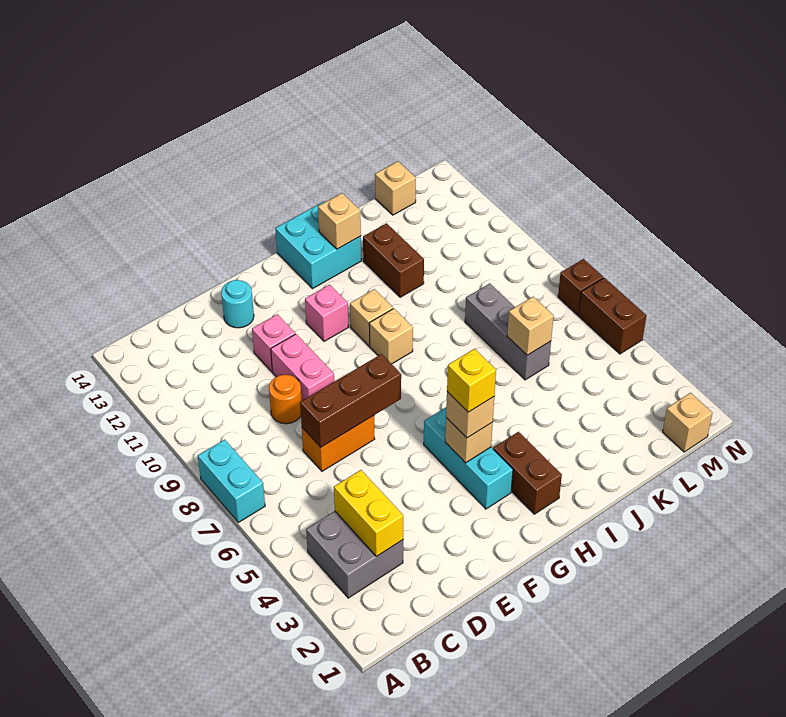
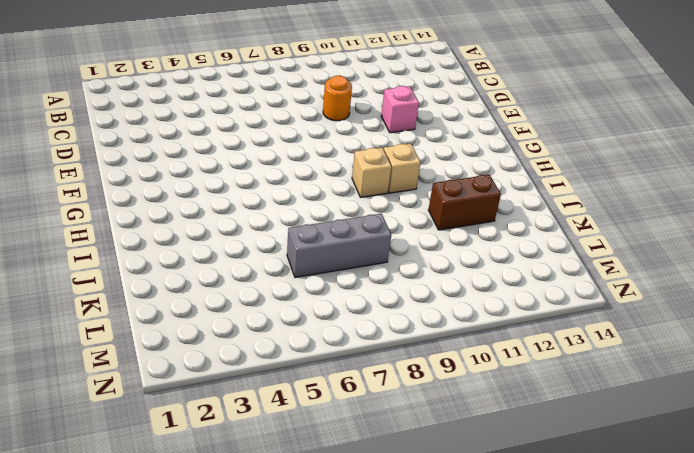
none -> cyan brick A7:A8 level 1
none -> grey brick B3:C4 level 1
none -> orange brick D7:E7 level 1

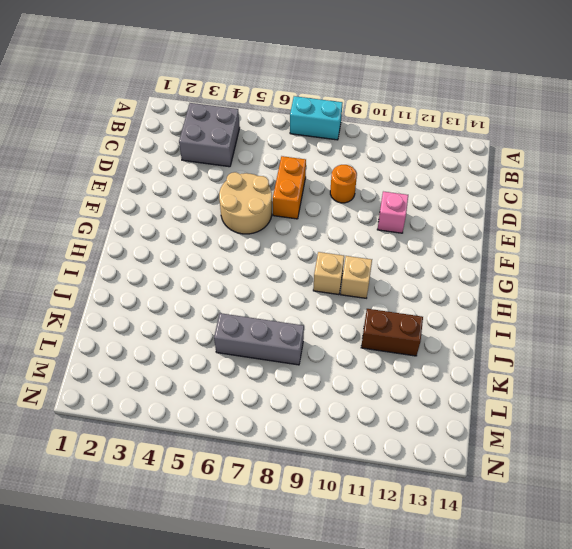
tan round brick E5:F6 level 1 -> none
none -> pink brick E9:E10 level 1
none -> cyan round brick E13 level 1
none -> cyan brick G3:G5 level 1

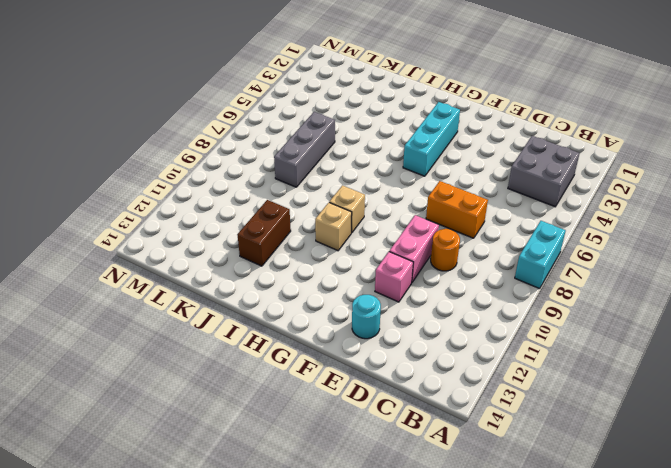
none -> pink brick G11 level 1
none -> brown brick H2:H3 level 1
none -> cyan brick H13:I14 level 1

